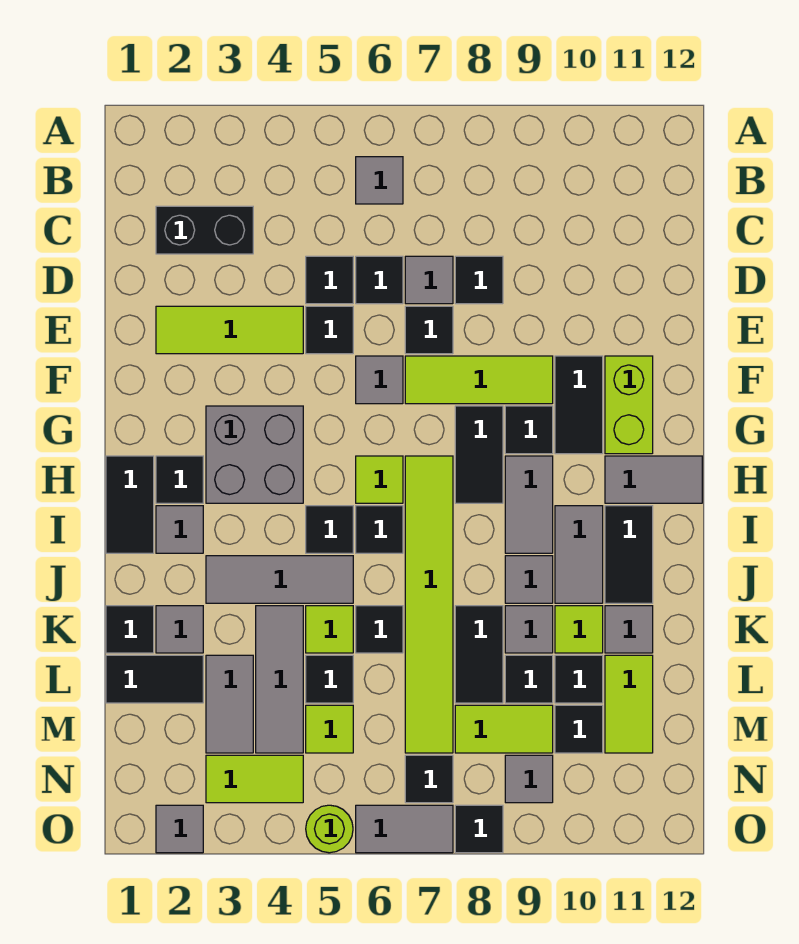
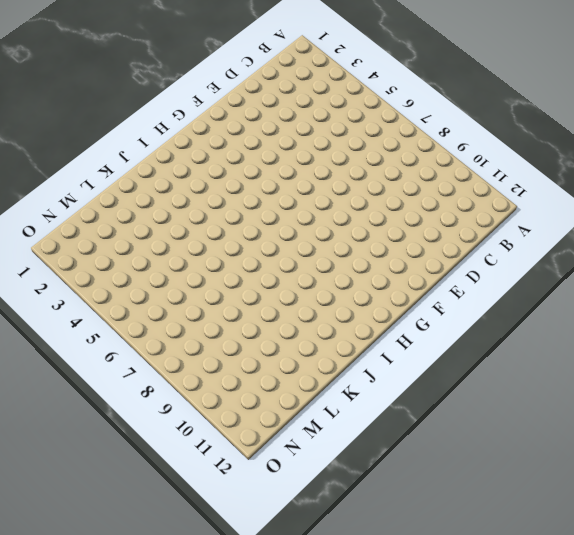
none -> grey tile B6 level 1
none -> black brick C2:C3 level 1
none -> black tile D5 level 1
none -> black tile D6 level 1

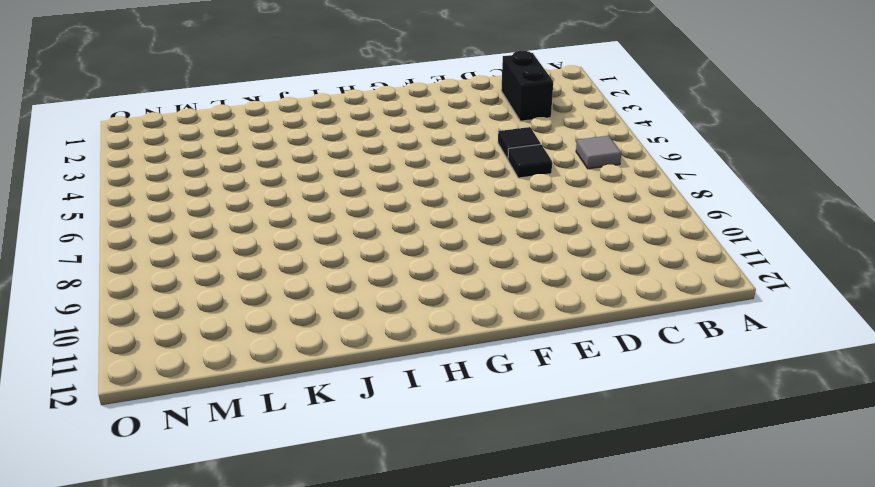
none -> grey tile D7 level 1
none -> black tile D8 level 1
none -> lime tile E2:E4 level 1
none -> black tile E5 level 1

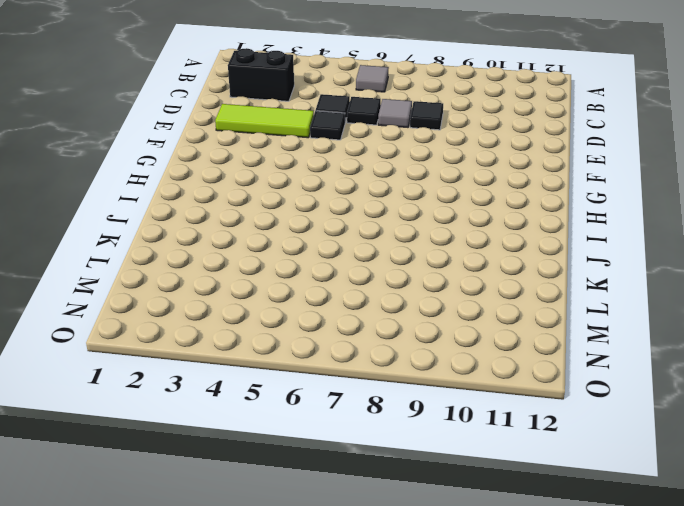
none -> black tile E7 level 1
none -> grey tile F6 level 1
none -> lime tile F7:F9 level 1
none -> black tile F10:G10 level 1

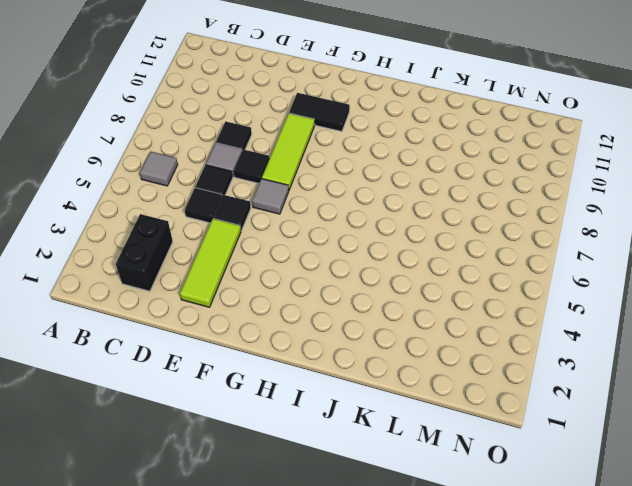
none -> lime brick F11:G11 level 1
none -> grey brick G3:H4 level 1
none -> black tile G8:H8 level 1
none -> black tile G9 level 1

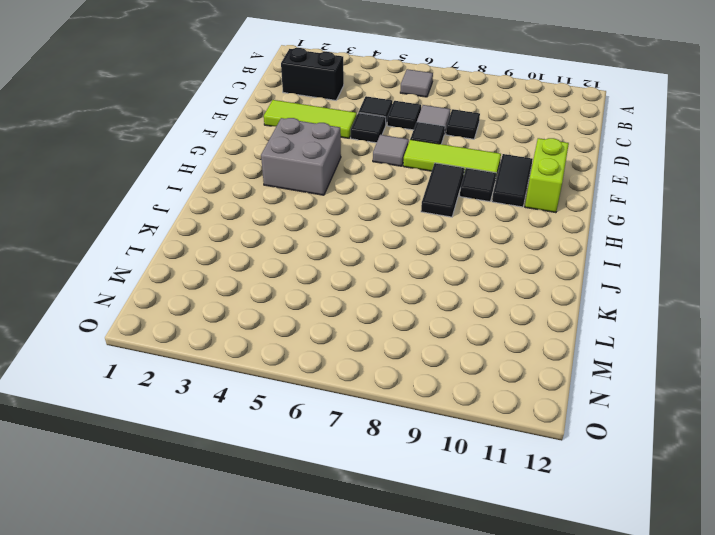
none -> black tile H1:I1 level 1
none -> black tile H2 level 1
none -> lime tile H6 level 1
none -> lime tile H7:M7 level 1

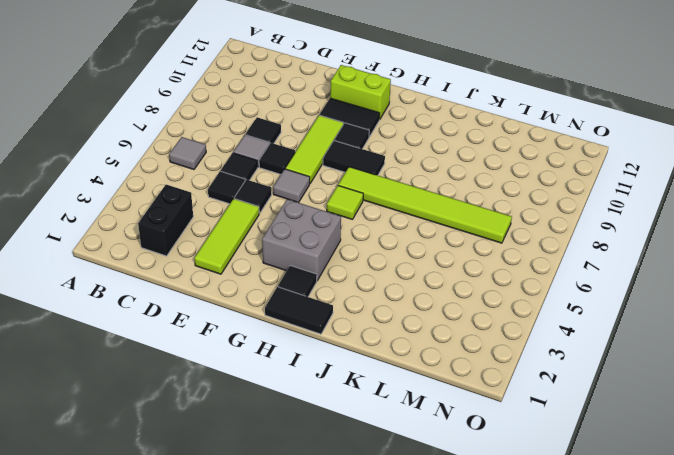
none -> grey tile H9:I9 level 1
none -> grey tile H11:H12 level 1
none -> grey tile I2 level 1
none -> black tile I5 level 1

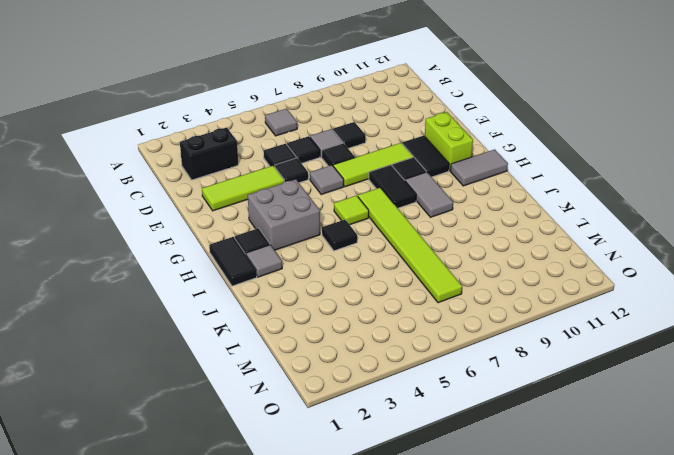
none -> black tile I6 level 1
none -> grey tile I10:J10 level 1
none -> black tile I11:J11 level 1
none -> grey tile J3:J5 level 1

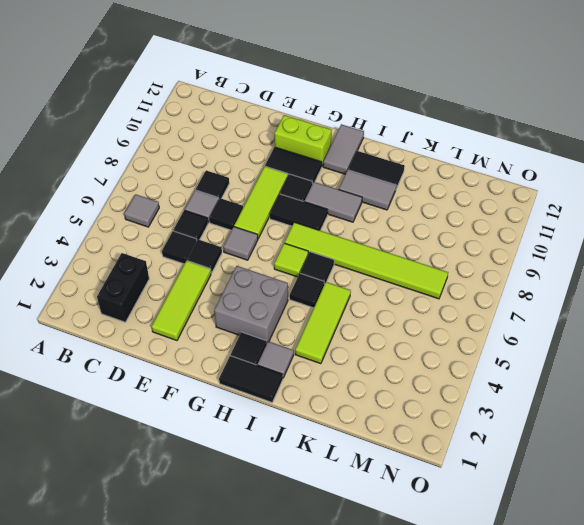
lime tile J3:J5 level 1 -> grey tile J3:J5 level 1
none -> grey tile J9 level 1
none -> black tile K1 level 1
none -> grey tile K2 level 1
none -> grey tile K4:M4 level 1

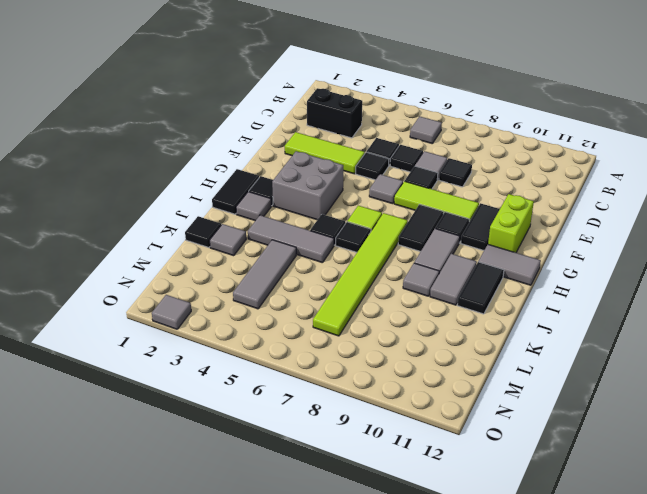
none -> lime tile K5 level 1
none -> black tile K6 level 1
none -> black tile K8:L8 level 1
none -> grey tile K9 level 1

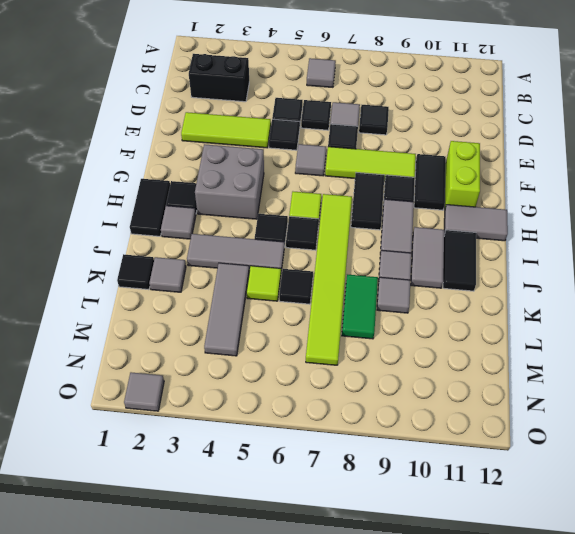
green tile K8:L8 level 1 -> black tile K8:L8 level 1
none -> lime tile K10 level 1
none -> grey tile K11 level 1
none -> black tile L1:L2 level 1
none -> grey tile L3:M3 level 1

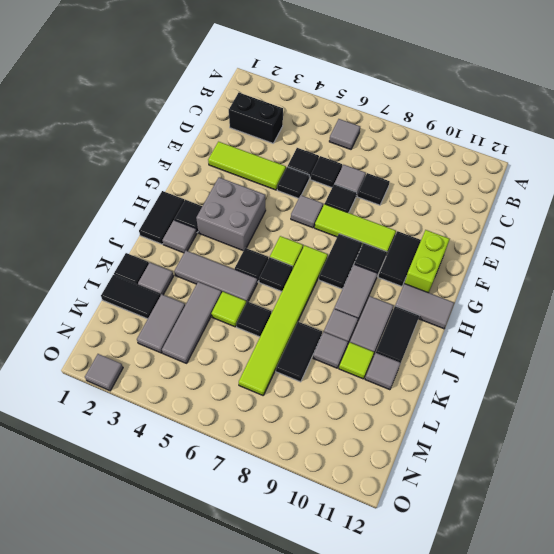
none -> black tile L5 level 1
none -> black tile L9 level 1
none -> black tile L10 level 1
none -> lime tile L11:M11 level 1

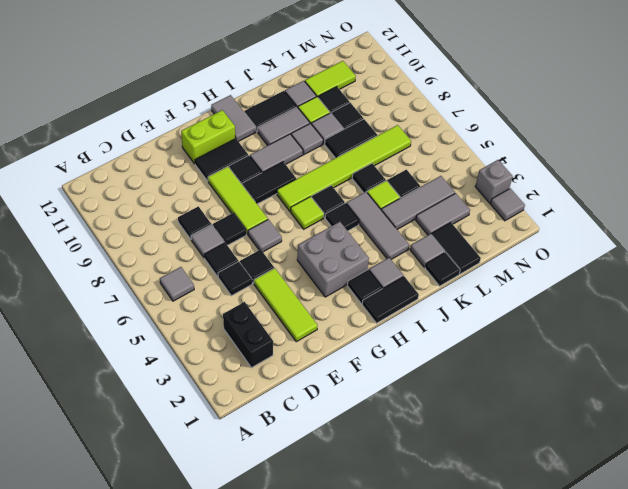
grey brick O3 level 1 -> none
none -> lime tile M5 level 1
none -> lime tile M8:M9 level 1
none -> black tile M10 level 1
none -> lime tile N3:N4 level 1

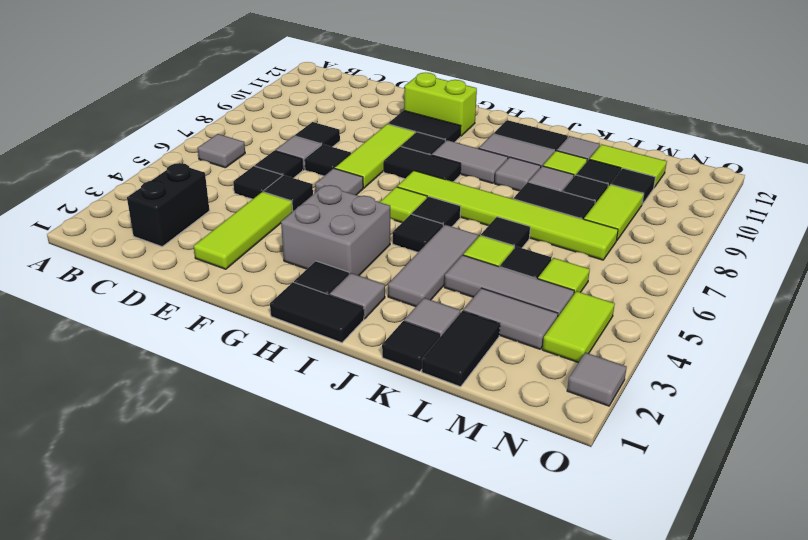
none -> grey tile H11:H12 level 1
none -> black tile N7 level 1
none -> grey tile N9 level 1
none -> lime round brick O5 level 1

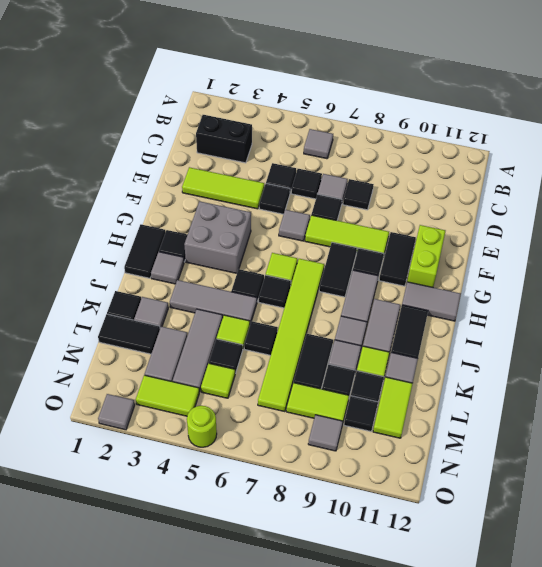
none -> black tile N7 level 1
none -> grey tile O6:O7 level 1
none -> black tile O8 level 1

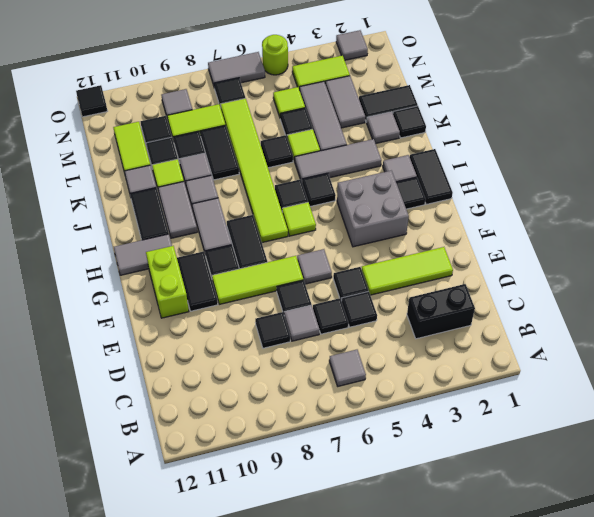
black tile O12 level 1 -> black tile O8 level 1

